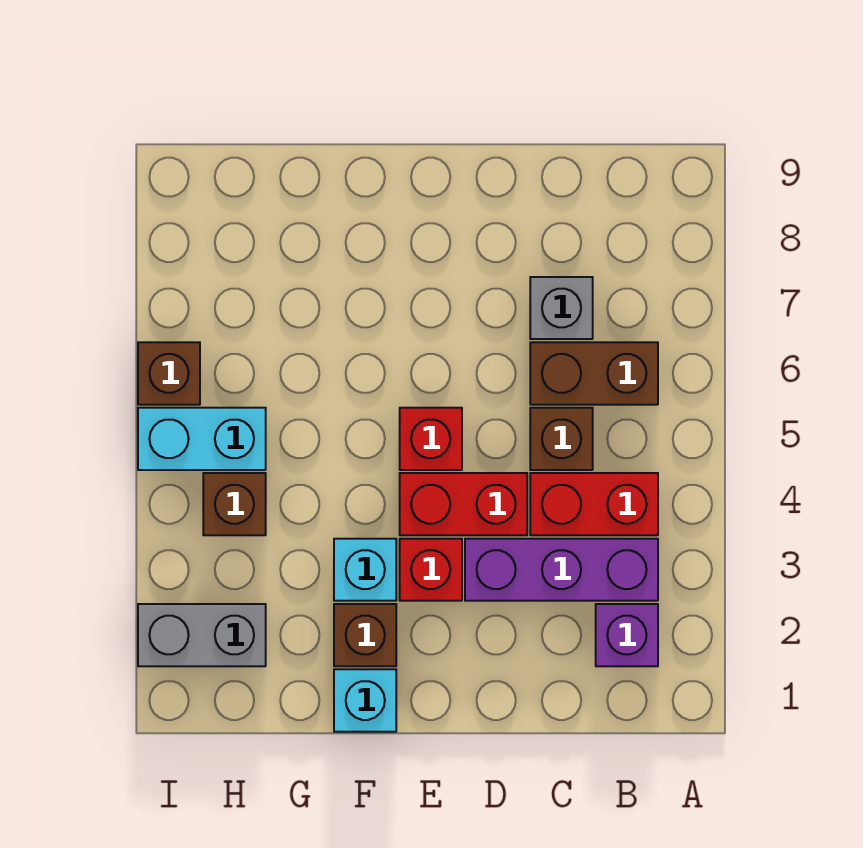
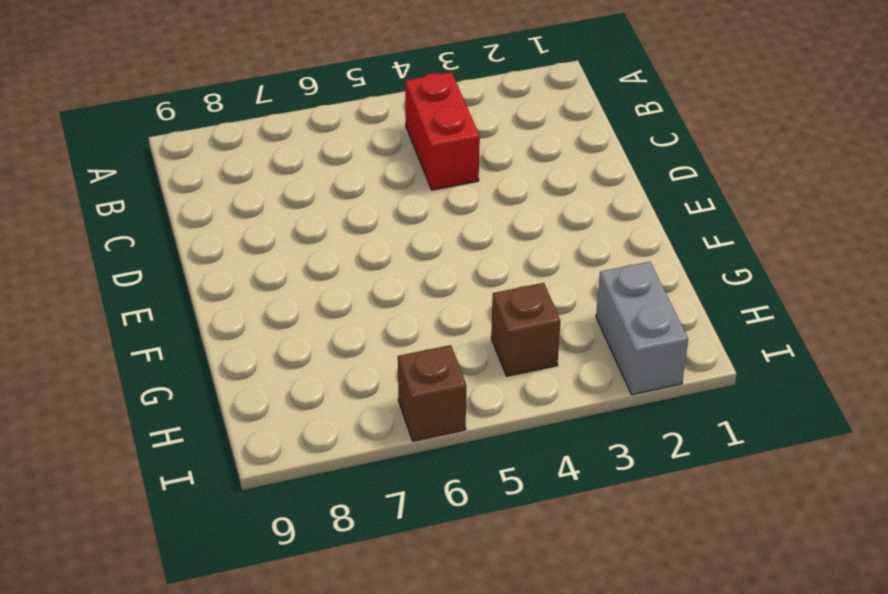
none -> purple brick B2 level 1
none -> purple brick B3:D3 level 1
none -> brown brick B6:C6 level 1

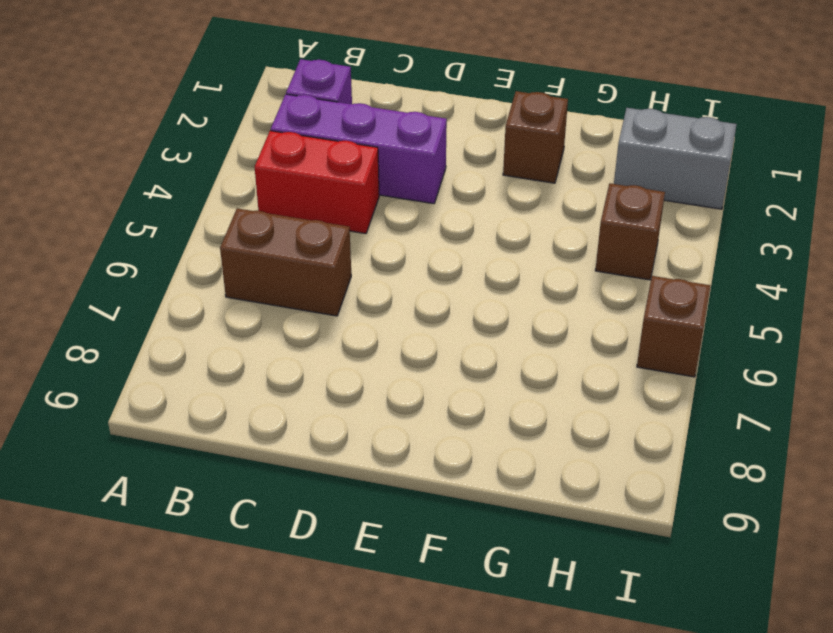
none -> brown brick C5 level 1
none -> grey brick C7 level 1
none -> red brick D4:E4 level 1

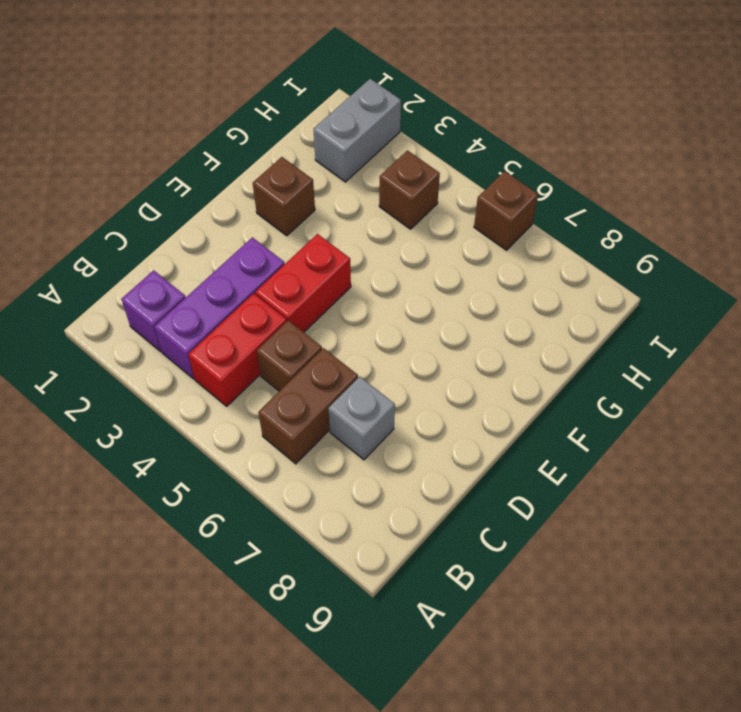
none -> red brick E3 level 1
none -> red brick E5 level 1
none -> cyan brick F1 level 1

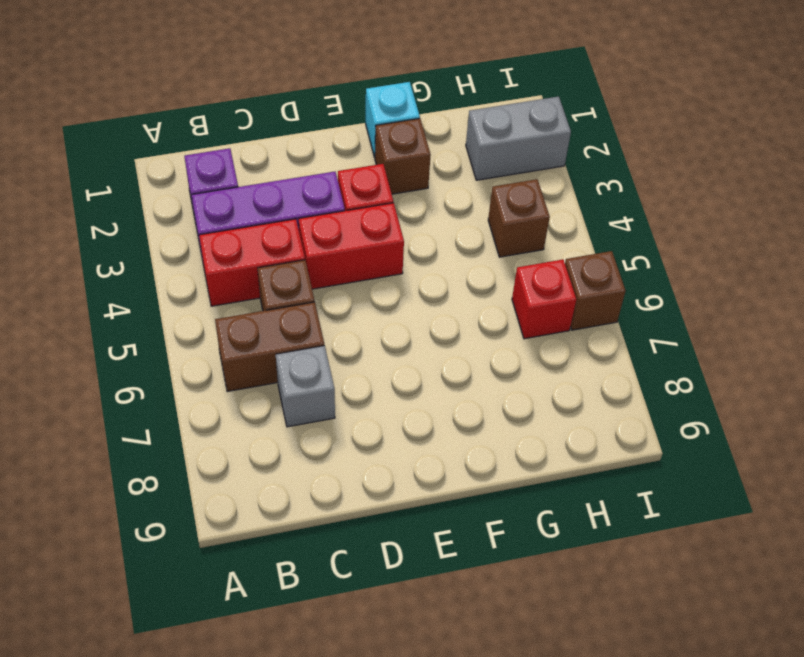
red brick H6 level 1 -> red brick E5 level 1
none -> cyan brick F3 level 1
none -> cyan brick H5:I5 level 1

